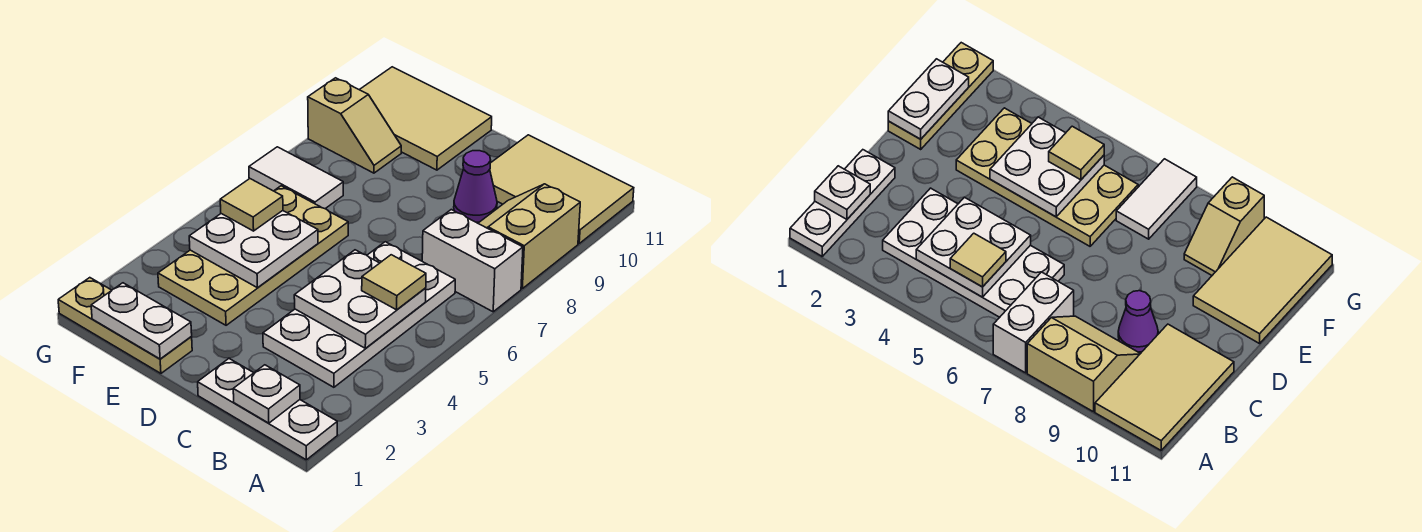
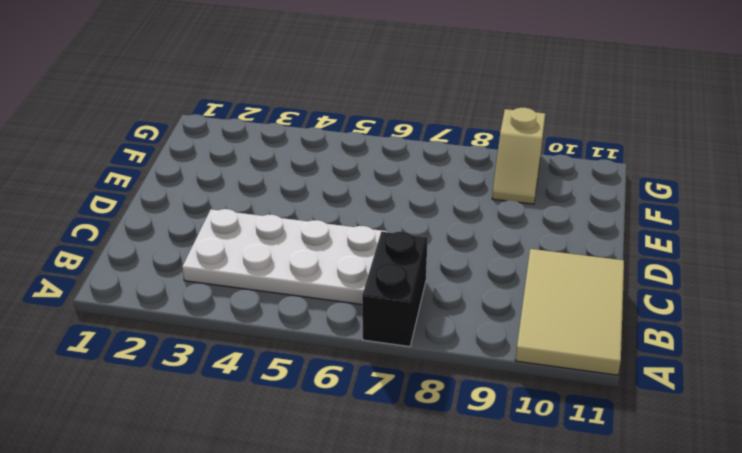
black brick A7:B7 level 1 -> white brick A7:B7 level 1
none -> white plate A1:C1 level 1
none -> tan slope A8:B9 level 1 top A
none -> purple cone C9 level 1

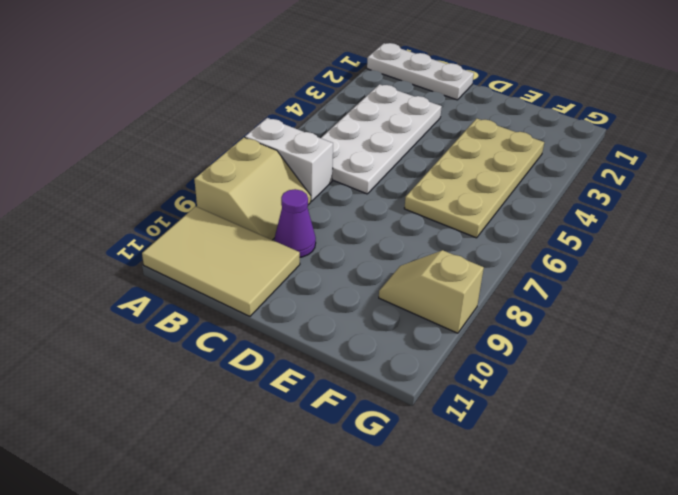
none -> tan plate E1:G1 level 1
none -> tan tile E10:G11 level 1
none -> white tile F7:G7 level 1

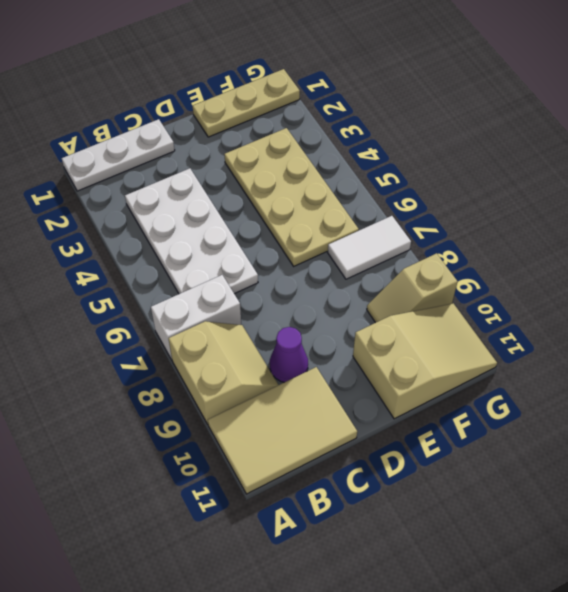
tan slope E10:G11 level 1 top E -> tan tile E10:G11 level 1
none -> white plate B1 level 2
none -> white plate B4:C5 level 2
none -> white plate E1:F1 level 2

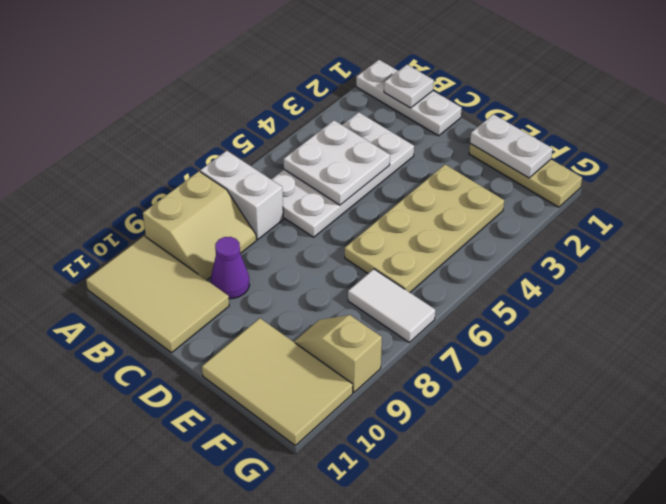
none -> white plate E4:F5 level 2
none -> tan tile B5 level 3
none -> tan tile F5 level 3

